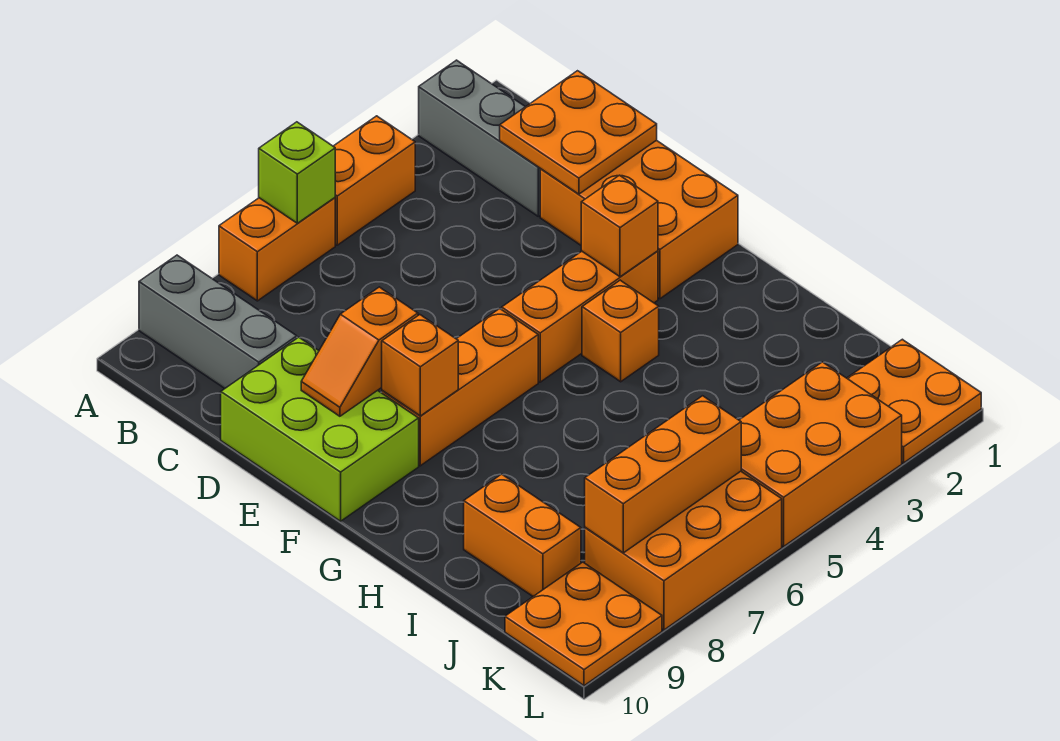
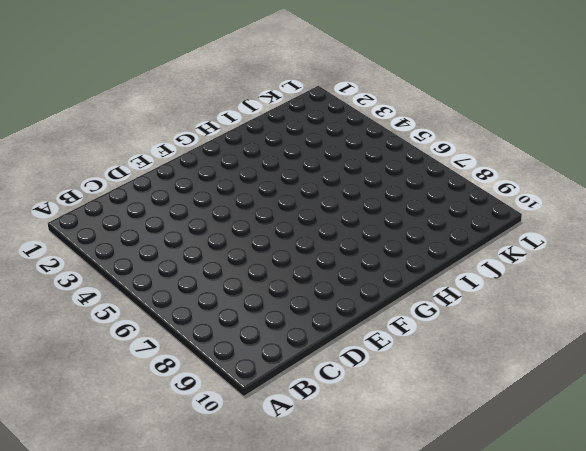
none -> grey brick A2:C2 level 1
none -> orange brick A4:A5 level 1
none -> orange brick A6:A7 level 1

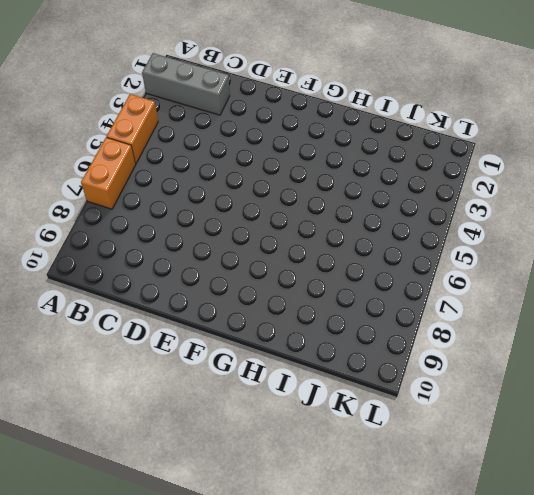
none -> grey brick A9:C9 level 1
none -> orange brick D1:F2 level 1
none -> lime brick D9:F10 level 1

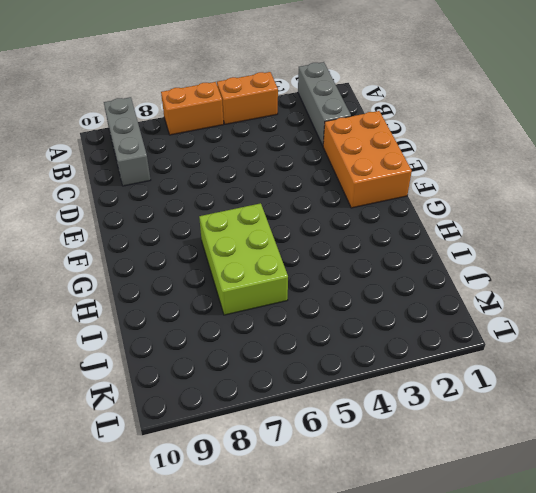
lime brick G6:I7 level 1 -> lime brick D9:F10 level 1
none -> orange brick F3:F5 level 1
none -> orange brick F6:F8 level 1
none -> orange brick G4 level 1

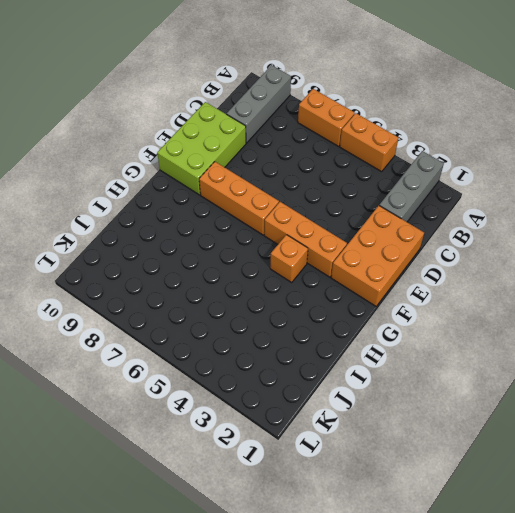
none -> orange brick I9:J9 level 1
none -> orange plate K1:L2 level 1
none -> orange brick K3:L5 level 1

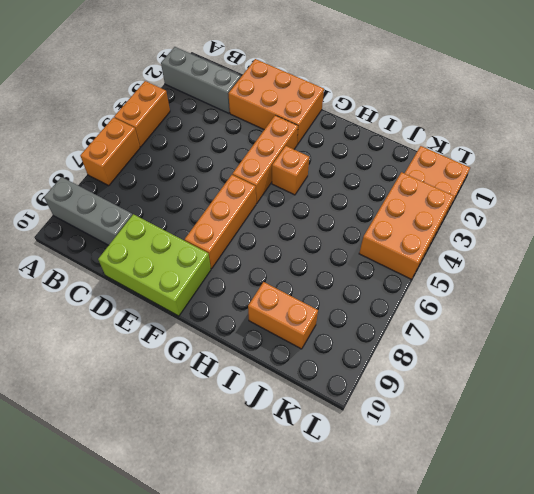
none -> orange brick K6:L8 level 1
none -> orange plate K9:L10 level 1
none -> lime brick A6 level 2

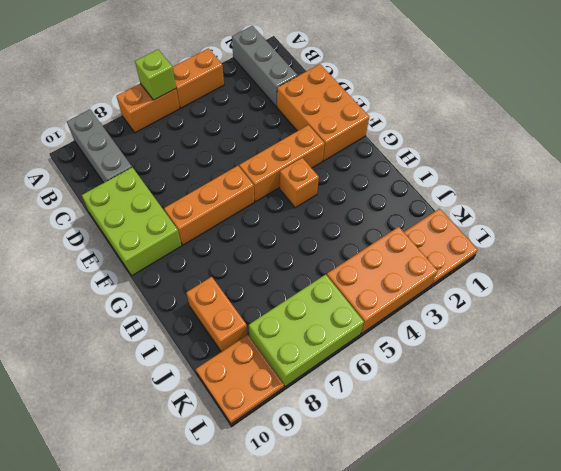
lime brick K6:L8 level 1 -> orange brick K6:L8 level 1
none -> orange plate C1:D2 level 2
none -> orange slope E8:E9 level 2 top 8
none -> orange brick F3 level 2

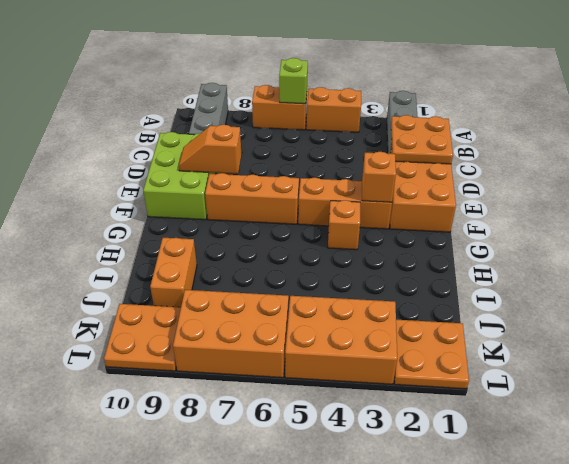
none -> orange brick F8 level 2
none -> orange brick K6:K8 level 2

